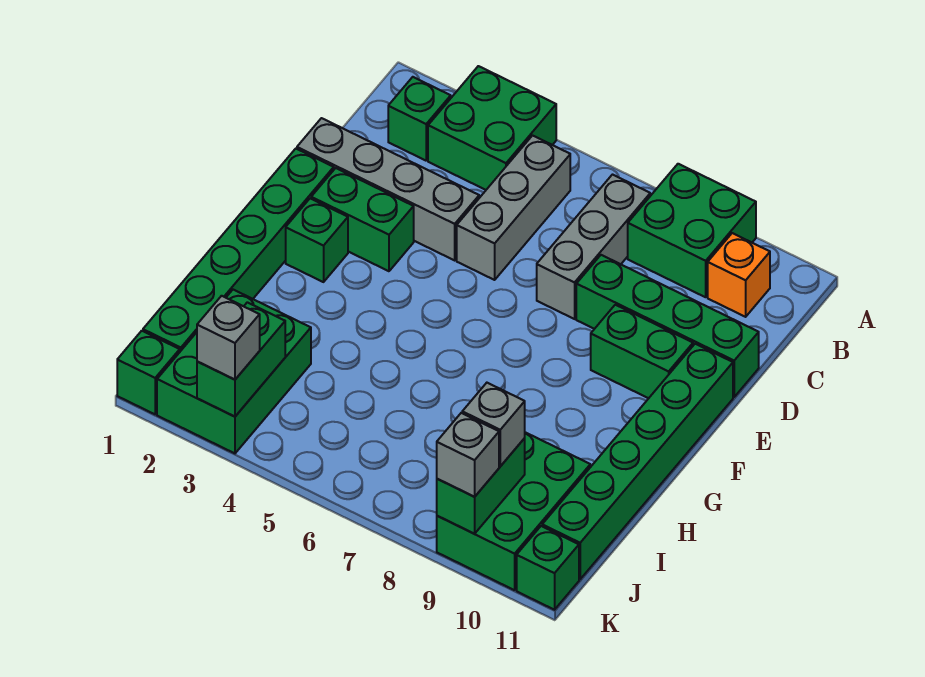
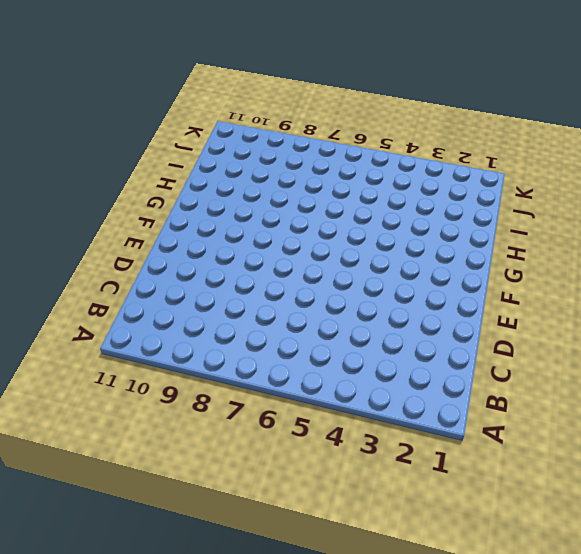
none -> green brick A3:B4 level 1
none -> green brick A8:B9 level 1
none -> green brick B2 level 1

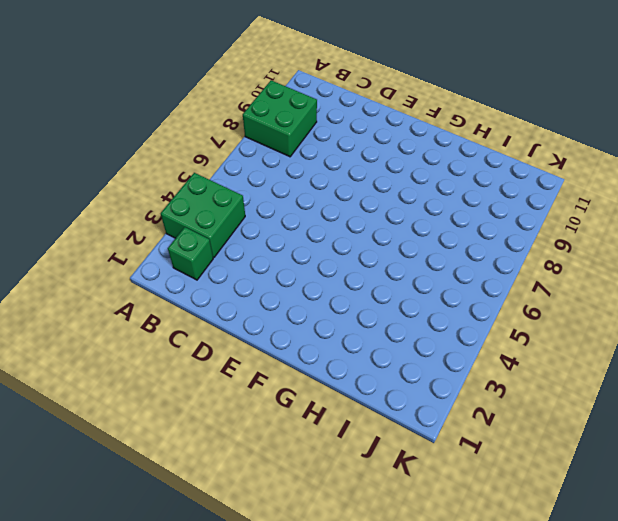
none -> grey brick B5:D5 level 1
none -> grey brick B7:D7 level 1
none -> orange brick B10 level 1

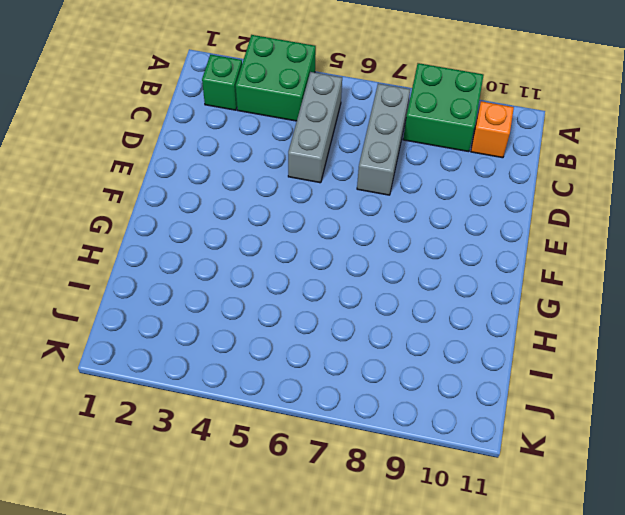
none -> grey brick D1:D4 level 1
none -> green brick D8:D11 level 1
none -> green brick E1:J1 level 1

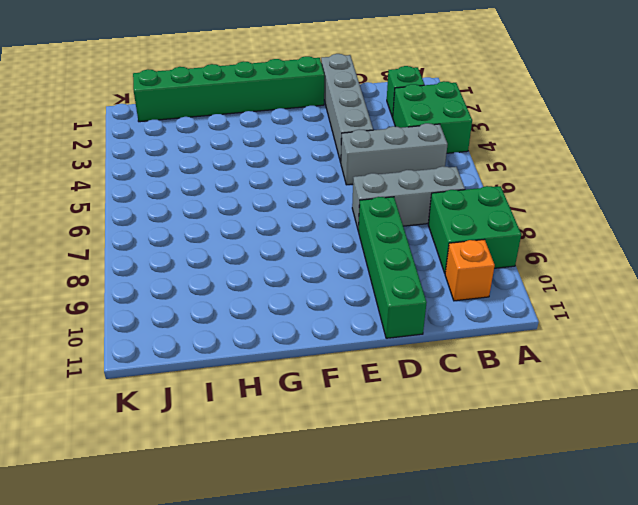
none -> green brick E2:E3 level 1
none -> green brick E9:E10 level 1
none -> green brick E11:J11 level 1

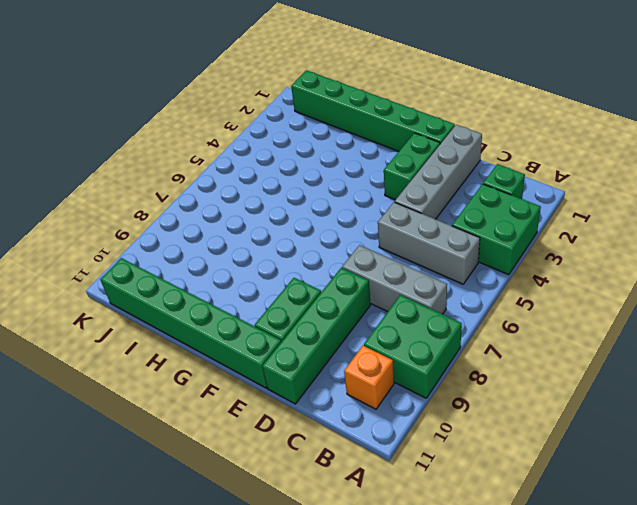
none -> green brick F2 level 1
none -> green brick I2:K3 level 1
none -> green brick I9:K10 level 1

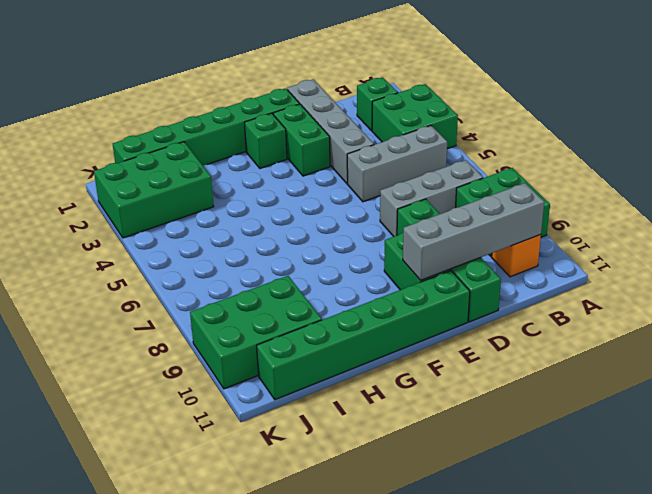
grey brick B10:E10 level 2 -> none
none -> green brick K1 level 1
none -> green brick K11 level 1
none -> green brick J3:K3 level 2

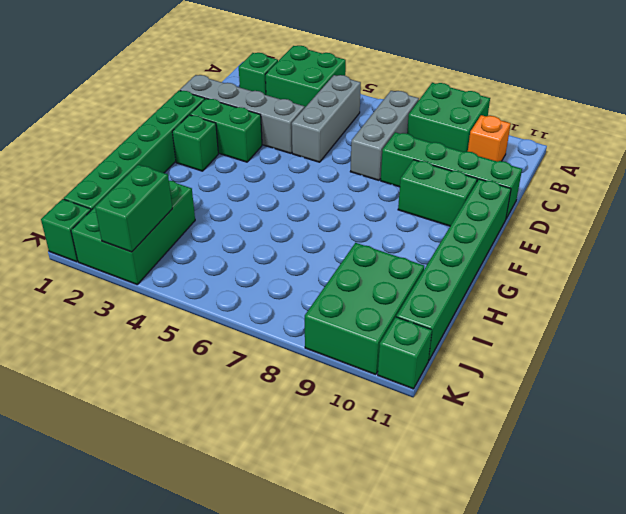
none -> green brick J9:K9 level 2
none -> grey brick J9 level 3
none -> grey brick K3 level 3

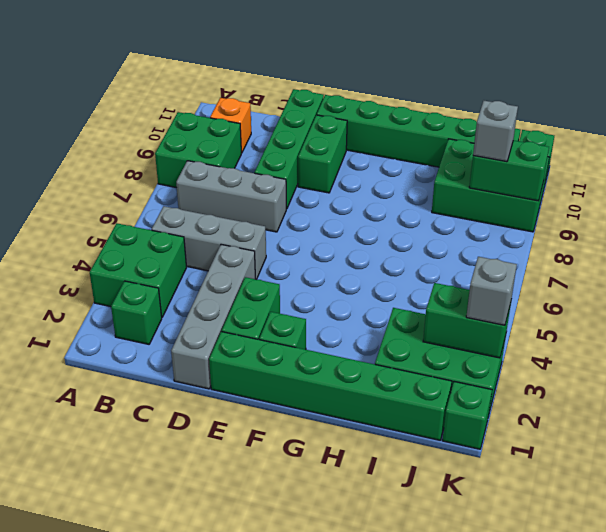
none -> grey brick K9 level 3

